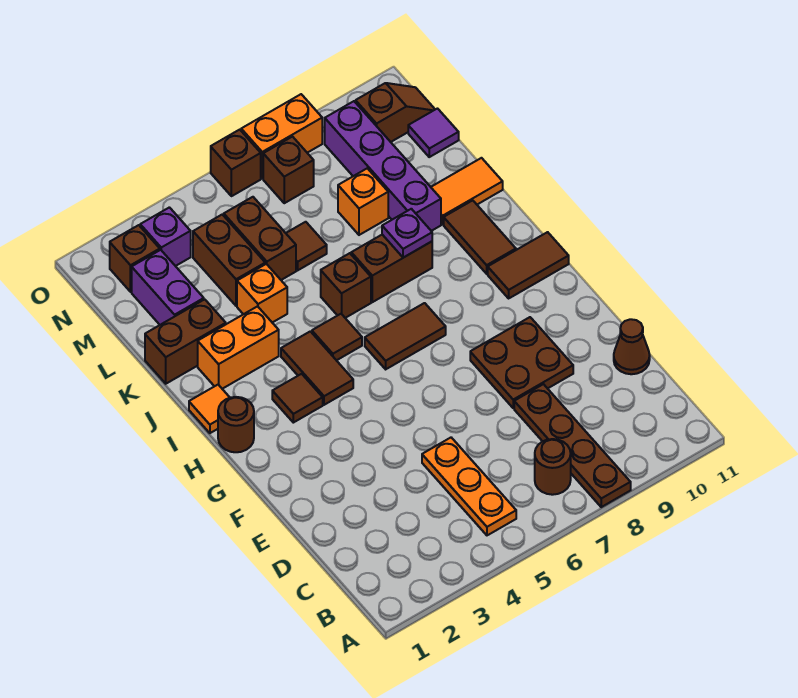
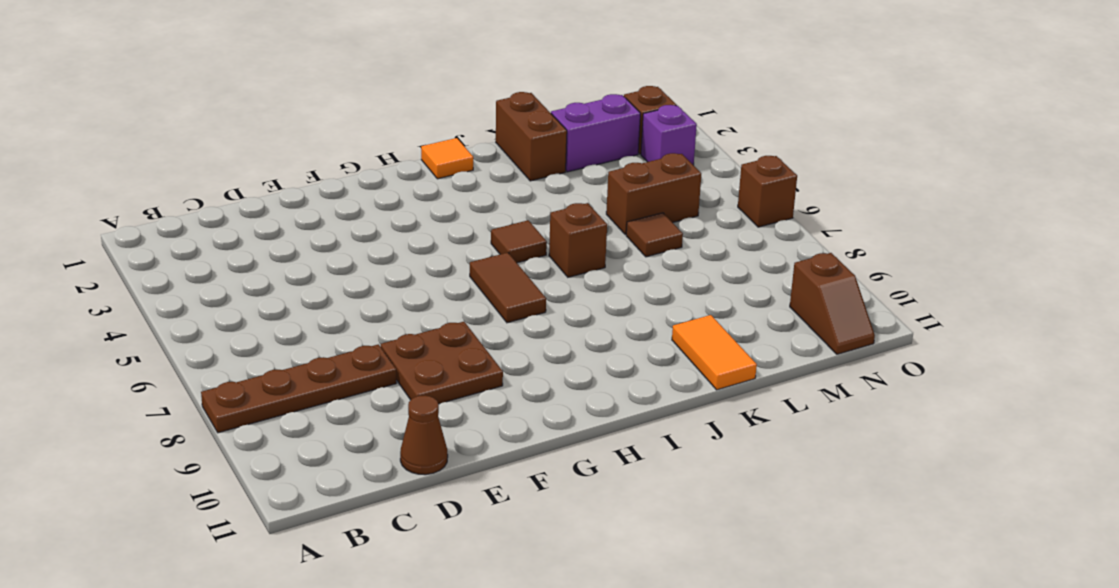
none -> orange plate B5:D5 level 1
none -> brown round brick B7 level 1
none -> brown round brick H1 level 1
none -> brown tile H3 level 1

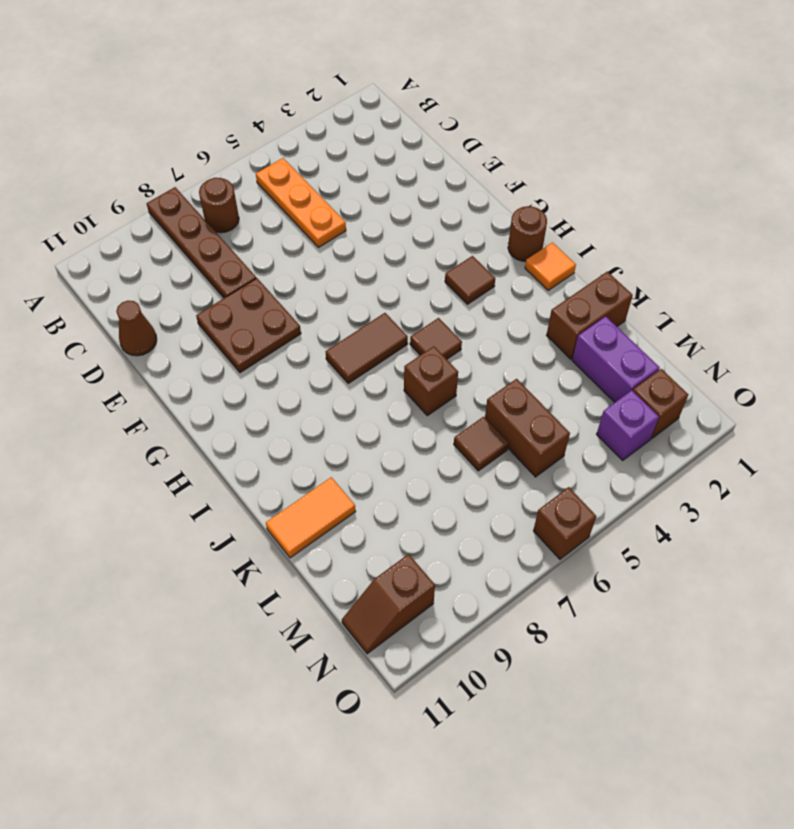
none -> brown tile H4:I4 level 1
none -> brown tile H10:H11 level 1
none -> brown tile I10:J10 level 1
none -> orange brick J2:J3 level 1

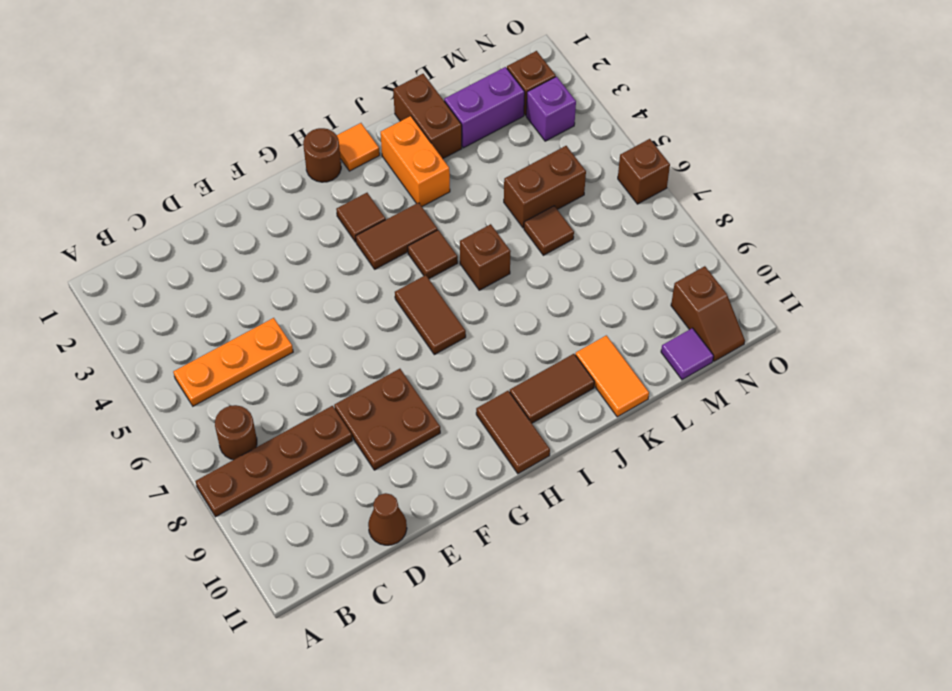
none -> brown brick J7:J8 level 1
none -> orange brick K4 level 1
none -> purple brick K9:N9 level 1
none -> brown brick L4:M4 level 1

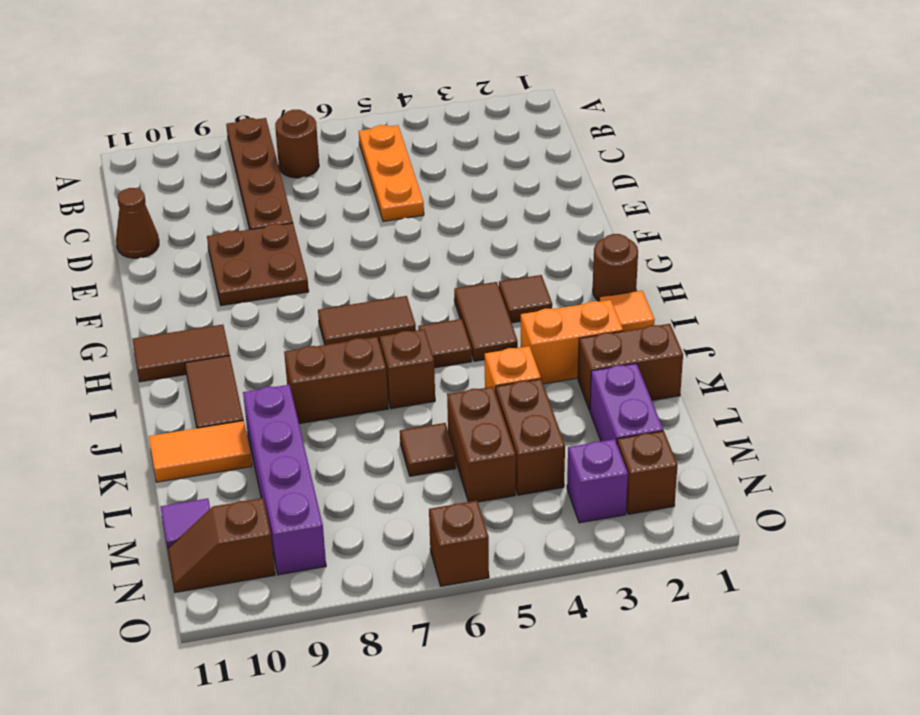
none -> orange brick L8 level 1
none -> brown brick N7 level 1
none -> orange brick O7:O8 level 1
none -> purple plate J8 level 2

